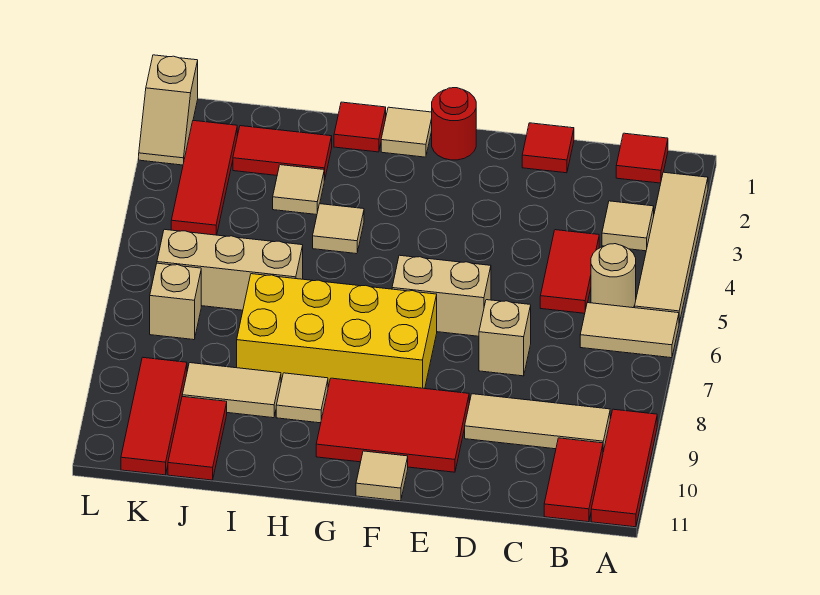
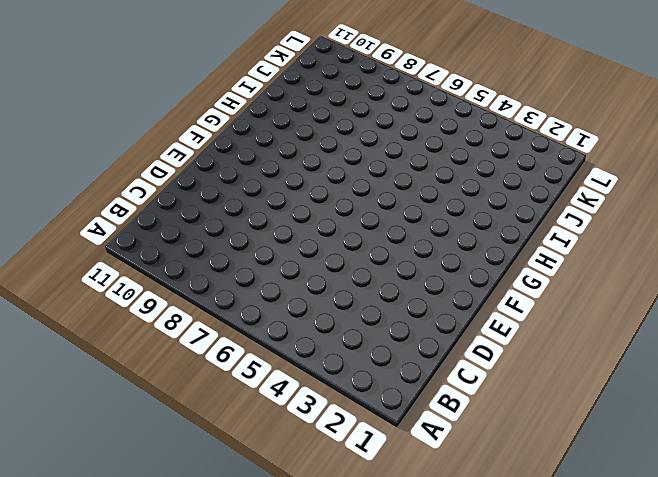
none -> tan tile A2:A5 level 1
none -> tan tile A6:B6 level 1
none -> red tile A9:A11 level 1

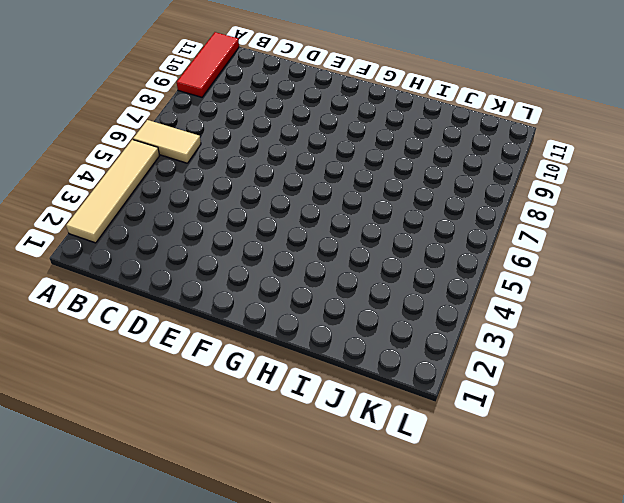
none -> red tile B1 level 1
none -> tan tile B3 level 1
none -> tan round brick B5 level 1

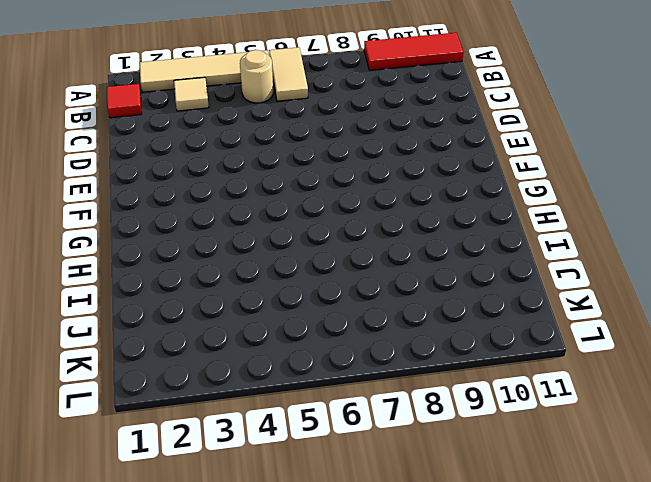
none -> tan tile B9:D9 level 1
none -> red tile B10:B11 level 1
none -> red tile C4:C5 level 1

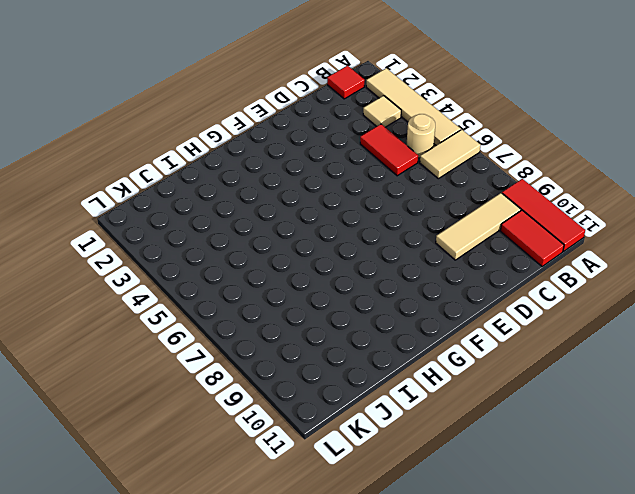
none -> red tile D1 level 1
none -> tan brick D7 level 1
none -> tan brick E6:F6 level 1

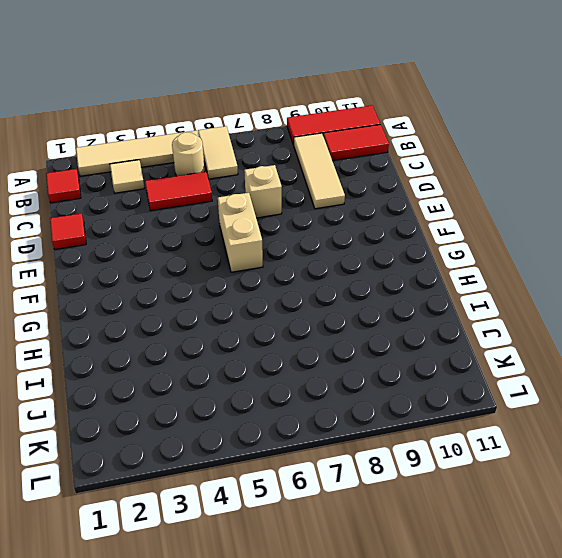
none -> red tile E9:G10 level 1
none -> red round brick F1 level 1
none -> yellow brick F7:I8 level 1

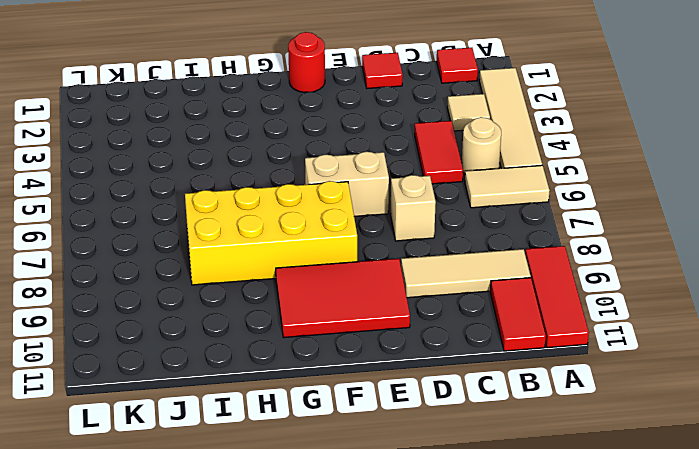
none -> tan tile F11 level 1
none -> tan tile G1 level 1
none -> red tile H1 level 1

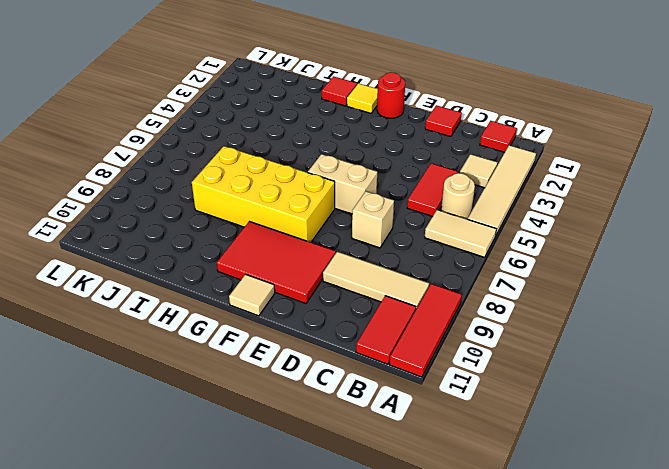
yellow tile G1 level 1 -> tan tile G1 level 1
none -> tan tile H4 level 1
none -> tan tile H9 level 1
none -> red tile I2:J2 level 1

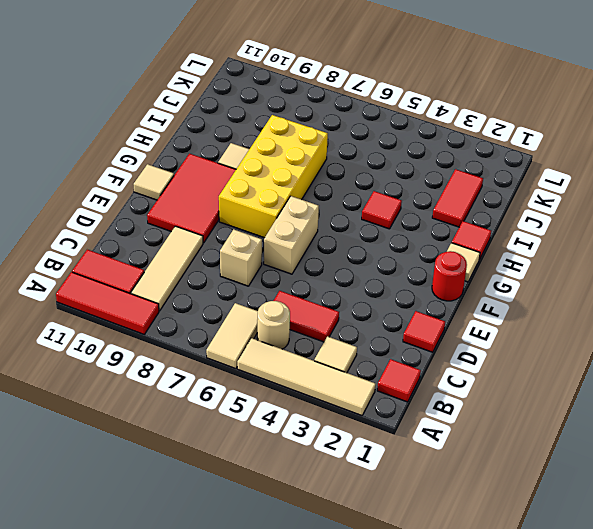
red tile H4 level 1 -> tan tile H4 level 1
none -> tan tile I3 level 1
none -> tan brick I6:K6 level 1
none -> tan tile I9:J9 level 1

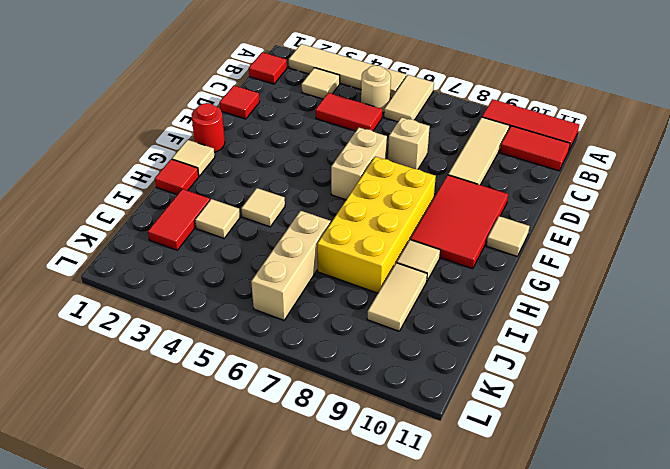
none -> red tile J10:J11 level 1
none -> red tile K2:K4 level 1
none -> tan brick K7 level 1

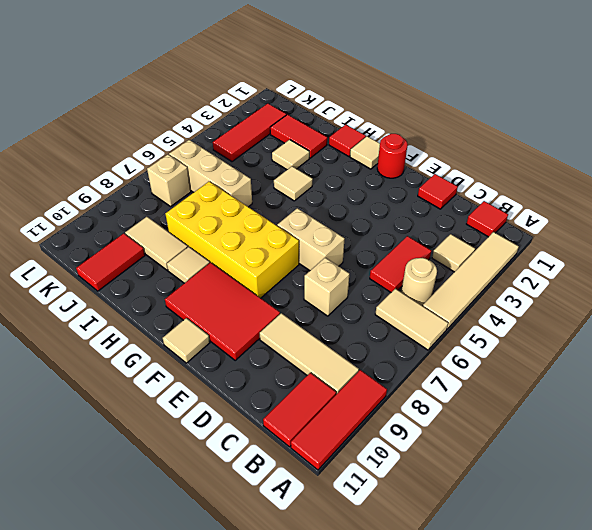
none -> red tile K9:K11 level 1
none -> tan slope L1:L2 level 1 top 1

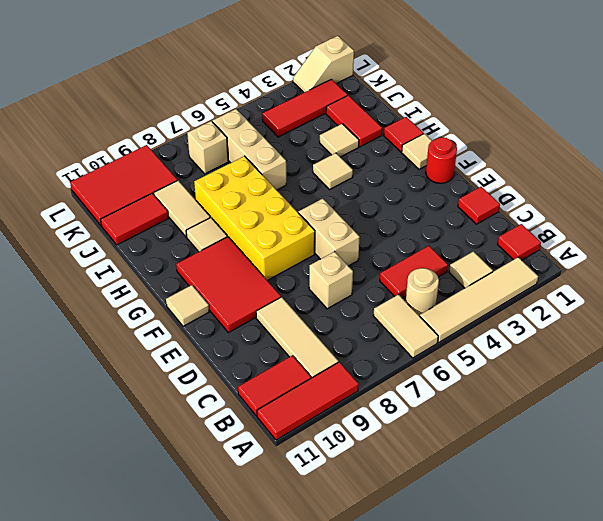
red tile K9:L11 level 1 -> red tile K9:K11 level 1

